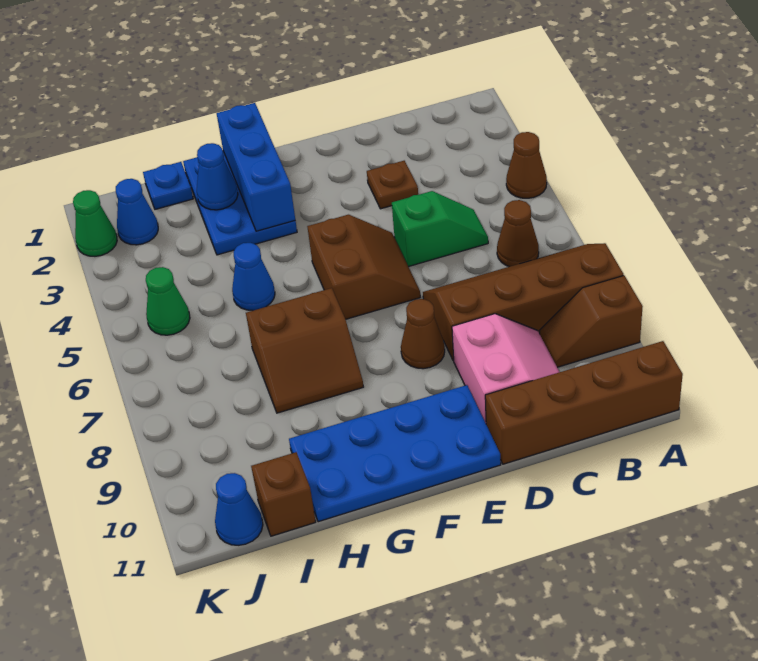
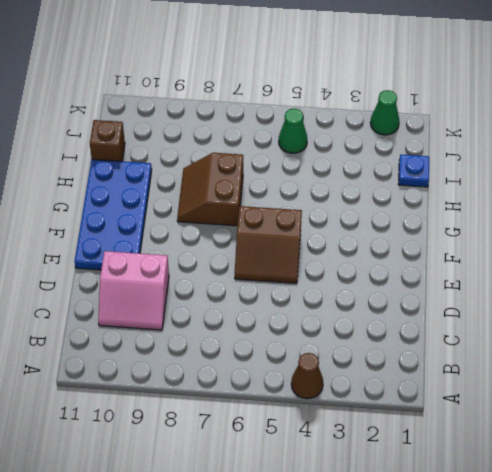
none -> brown slope A7:D8 level 1 top 8
none -> brown slope A9:B9 level 1 top A
none -> brown brick A11:D11 level 1

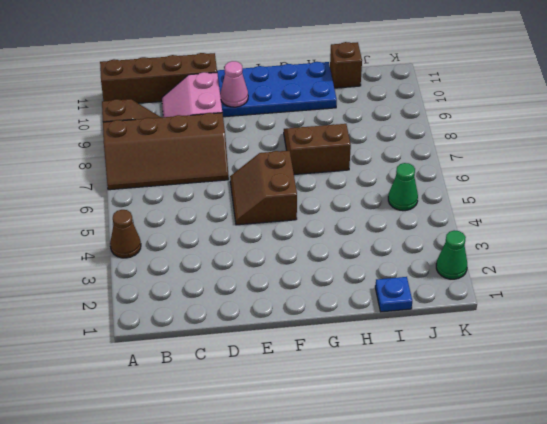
pink cone E10 level 2 -> none
none -> brown cone B6 level 1
none -> green slope C5:D5 level 1 top D
none -> brown plate D3 level 1

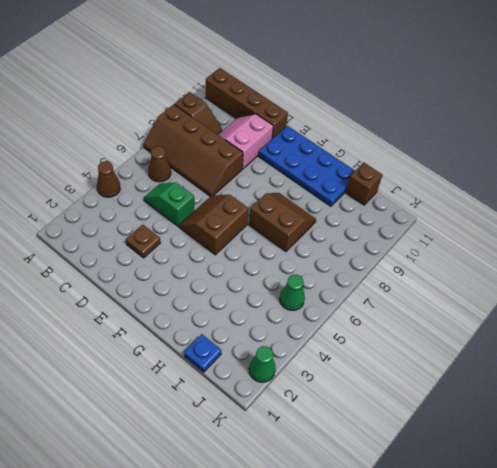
none -> brown cone E8 level 1
none -> blue plate G1:H3 level 1
none -> blue cone H5 level 1

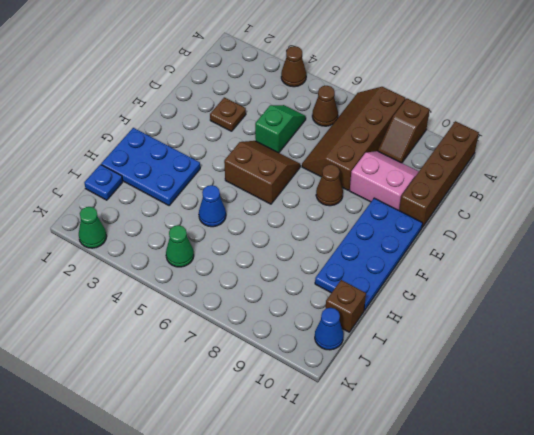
none -> brown slope G7:H8 level 1 top 7
none -> blue cone J2 level 1
none -> blue brick G1:G3 level 2

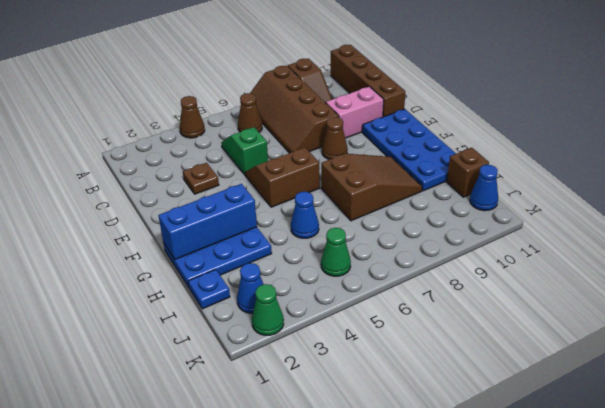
brown slope G7:H9 level 1 top 7 -> brown slope G7:H8 level 1 top 7
none -> blue cone H2 level 2

